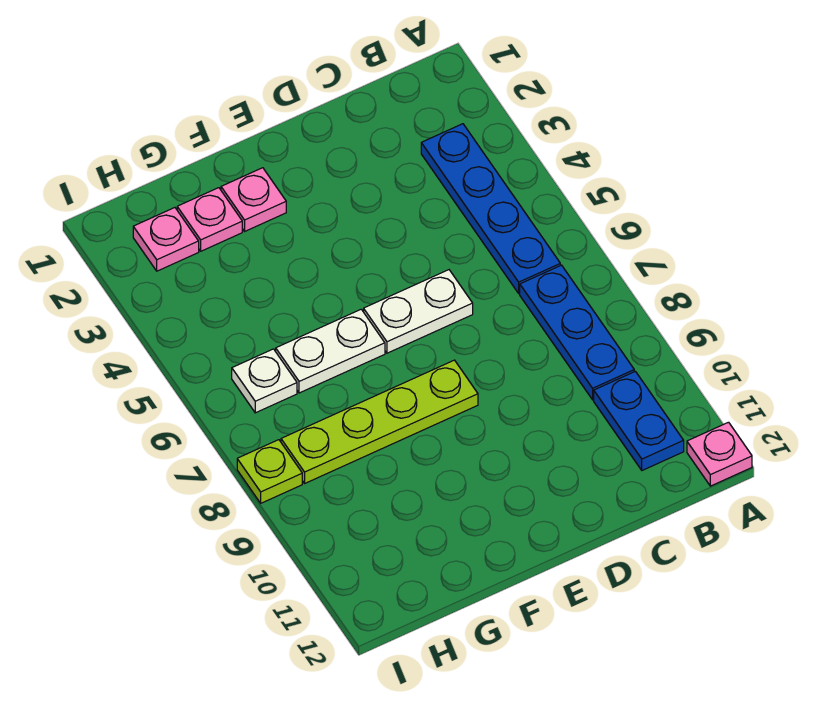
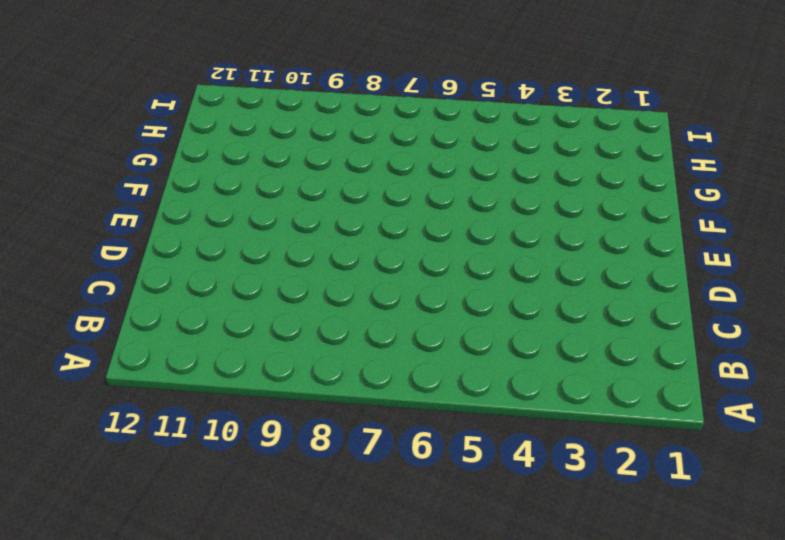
none -> pink plate A12 level 1
none -> blue plate B3:B6 level 1
none -> blue plate B7:B9 level 1

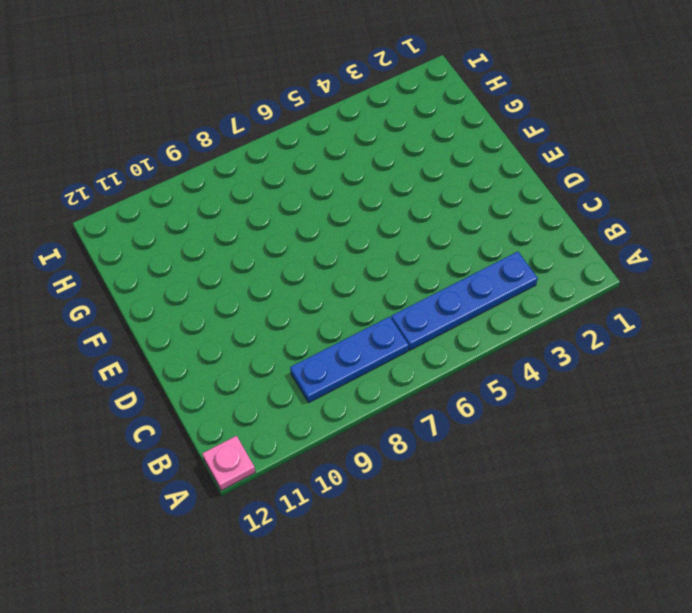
none -> blue plate B10:B11 level 1
none -> white plate D6:E6 level 1
none -> lime plate E8:H8 level 1

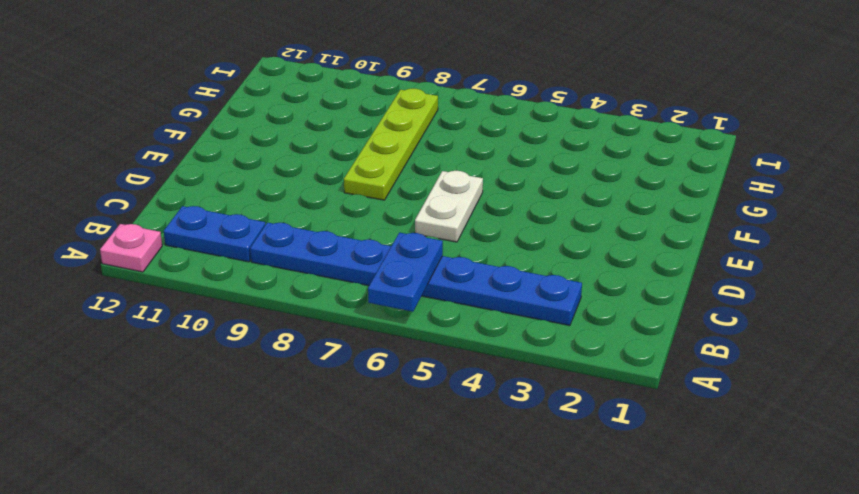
blue plate A6:B6 level 2 -> none
none -> pink plate F2 level 1
none -> white plate F6:G6 level 1
none -> pink plate G2 level 1

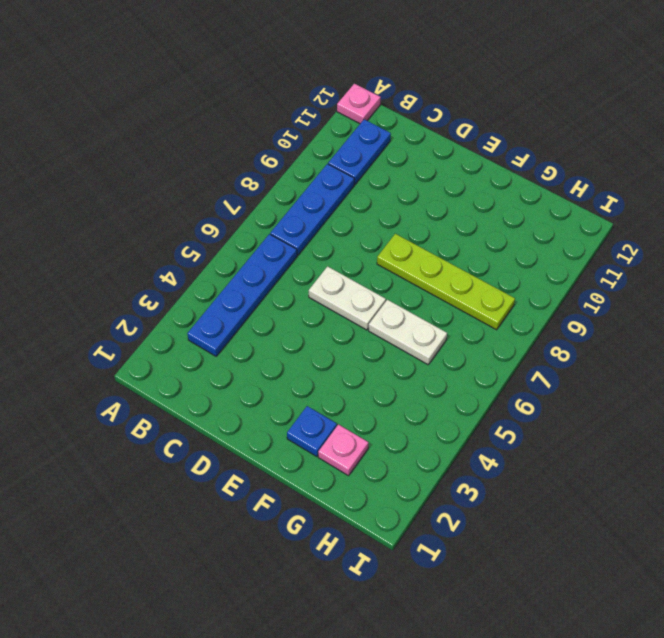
blue plate F2 level 1 -> pink plate F2 level 1
none -> pink plate H2 level 1
none -> white plate H6 level 1
none -> lime plate I8 level 1

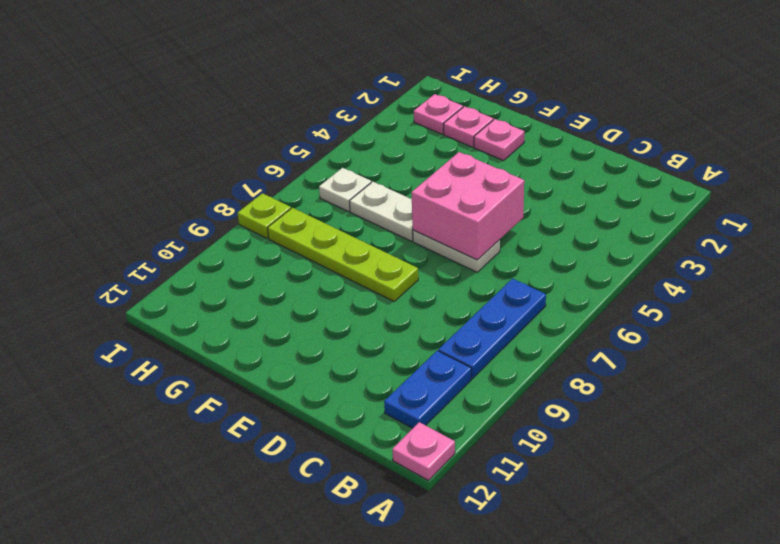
pink brick D5:E6 level 2 -> none
none -> blue plate B3:B6 level 1

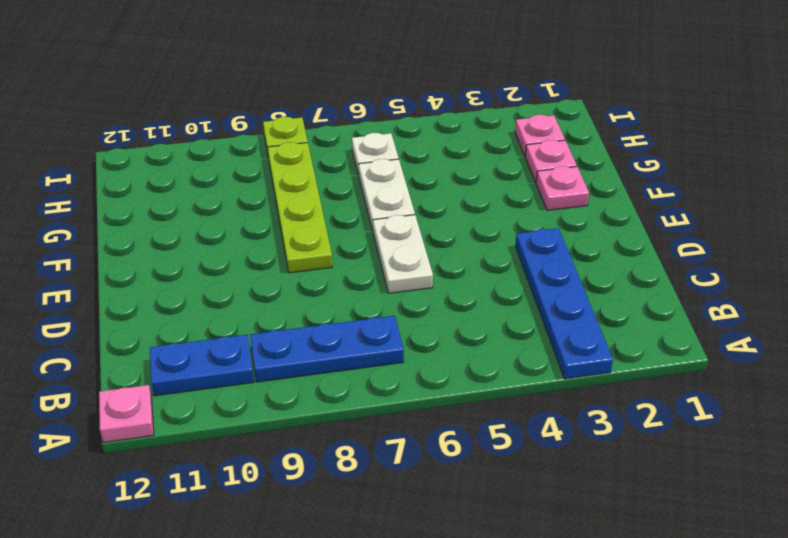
blue plate A3:D3 level 1 -> blue plate B3:B6 level 1

